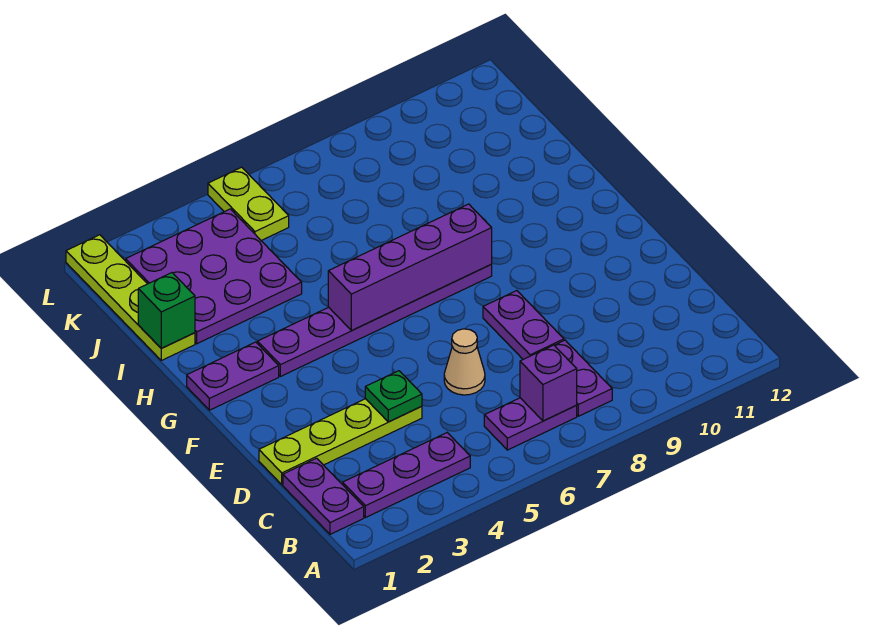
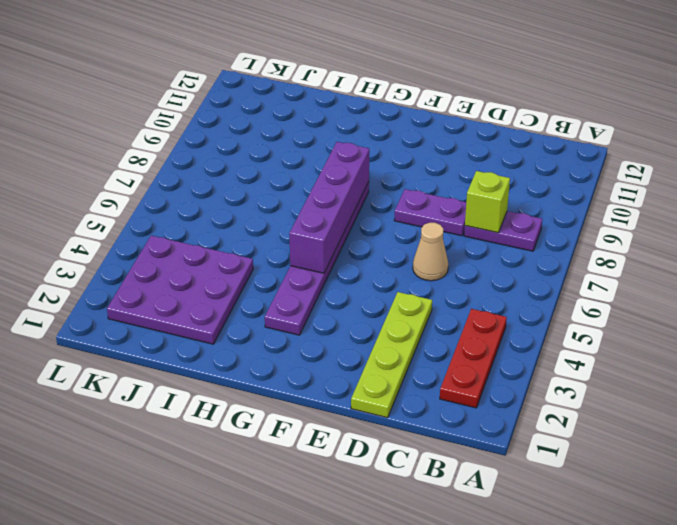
red plate B2:B4 level 1 -> purple plate B2:B4 level 1
lime brick C8 level 2 -> none
none -> purple plate B1:C1 level 1
none -> purple plate B6:B7 level 1
none -> purple plate G1:G2 level 1

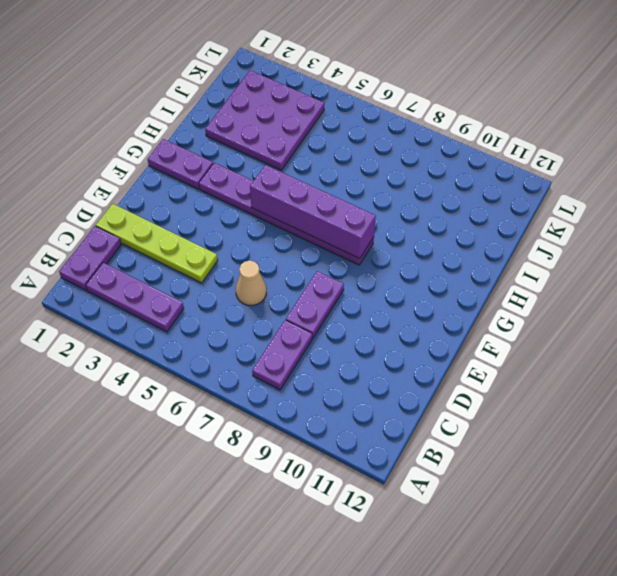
none -> purple plate B6:B7 level 1
none -> lime plate I1:L1 level 1
none -> lime plate K5:L5 level 1

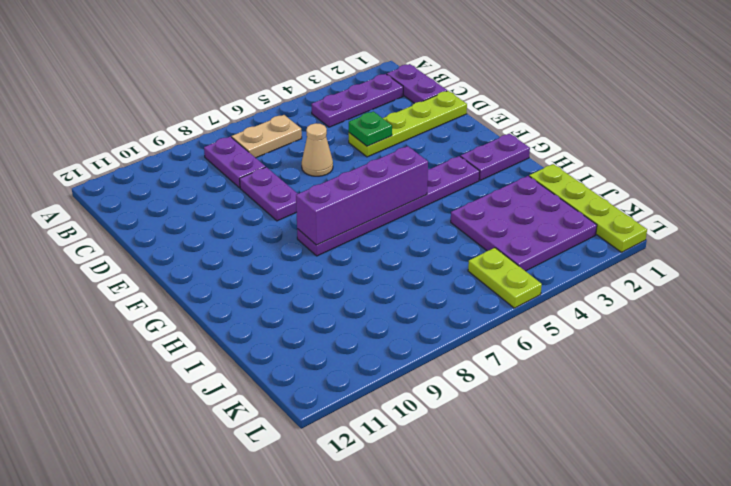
tan plate B6:B7 level 1 -> purple plate B6:B7 level 1
none -> purple brick B7 level 2
none -> green brick I1 level 2

